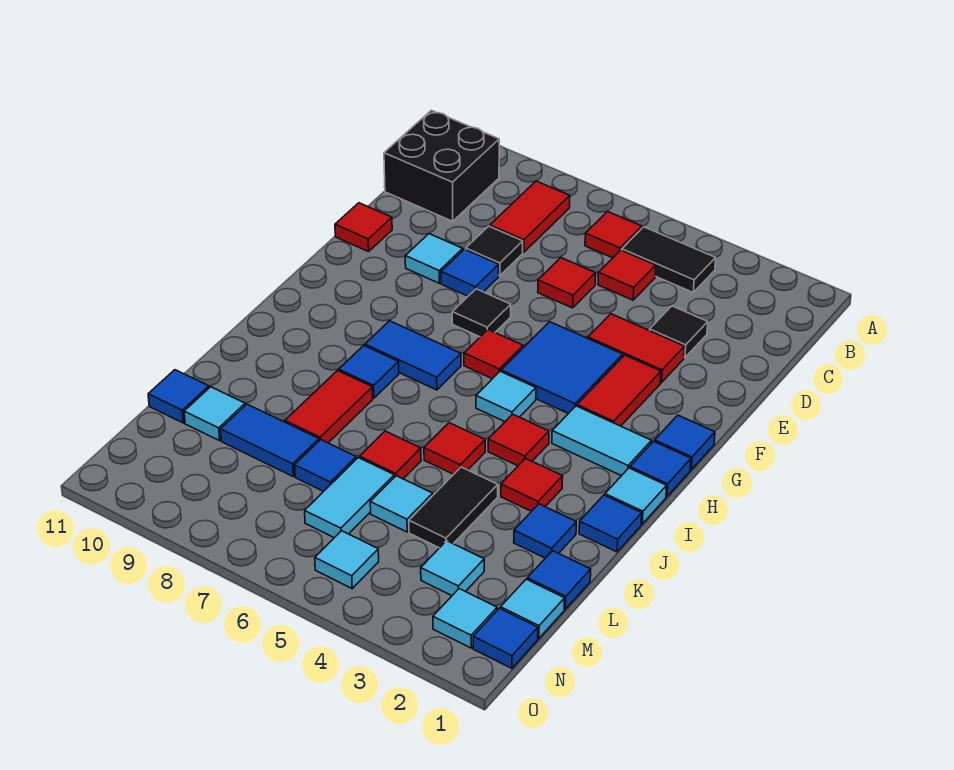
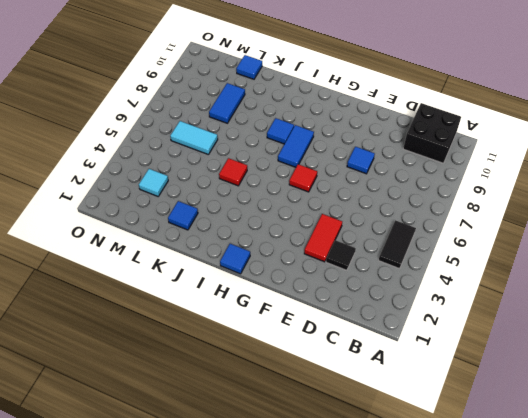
none -> red tile B6 level 1
none -> red tile B8:C8 level 1
none -> red tile C5 level 1
none -> red tile D6 level 1

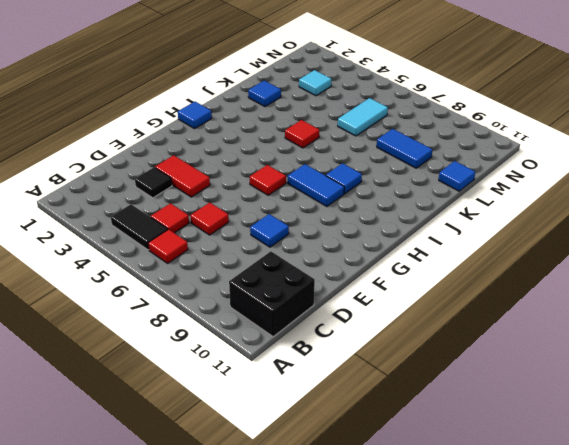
none -> red tile B8:C8 level 1
none -> black tile D8 level 1
none -> cyan tile E9 level 1
none -> red tile E11 level 1

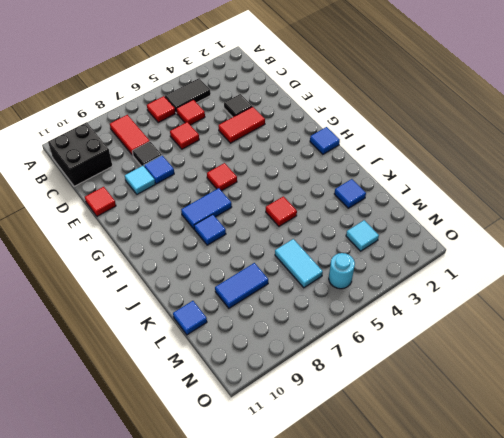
cyan round brick N5 level 1 -> cyan tile N5 level 1
none -> red tile F3:G3 level 1
none -> blue tile F4:G5 level 1
none -> black tile F7 level 1
none -> blue tile G1 level 1

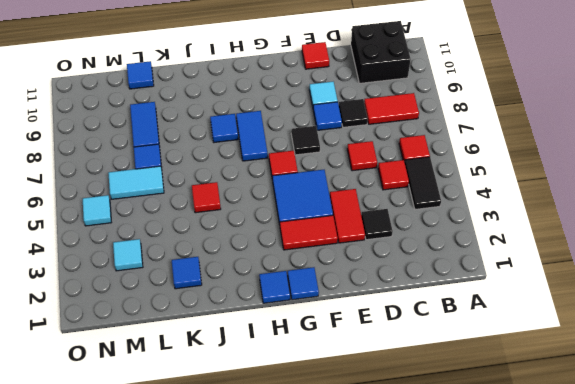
none -> cyan tile H2:H3 level 1
none -> cyan tile H5 level 1
none -> cyan tile I1 level 1
none -> red tile I4 level 1

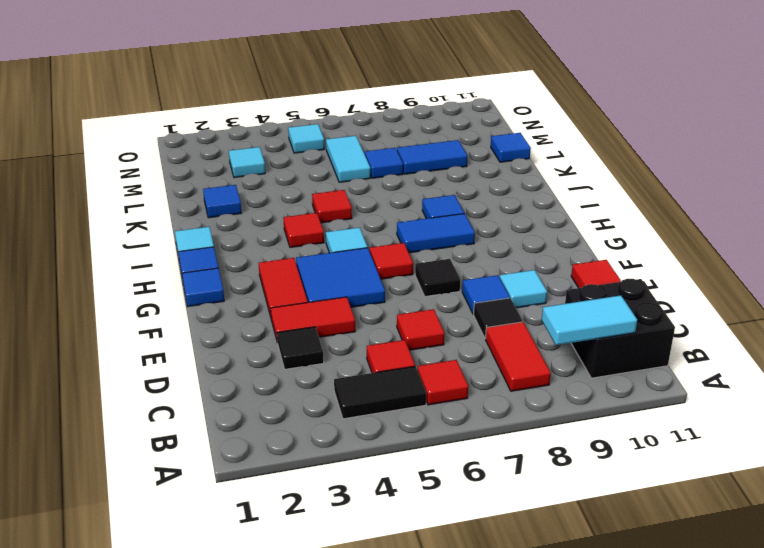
cyan tile B9:B10 level 2 -> cyan tile H2:H3 level 1
none -> blue tile J1 level 1
none -> red tile J3 level 1
none -> red tile J8:K8 level 1
none -> black tile K4:L4 level 1

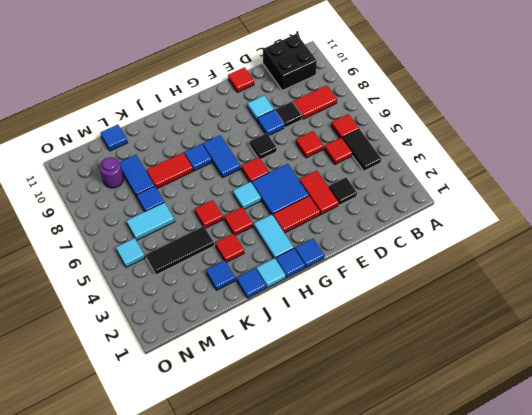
black tile K4:M4 level 1 -> black tile K4:L4 level 1
purple round brick M9 level 1 -> none
none -> red tile K6 level 1
none -> blue tile L1 level 1
none -> cyan tile L5 level 1
none -> cyan tile L10 level 1

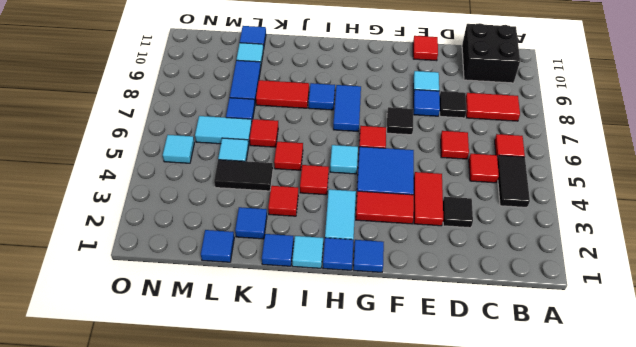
none -> cyan tile M1 level 1
none -> cyan tile M3 level 1
none -> blue tile N1 level 1
none -> cyan tile N2 level 1

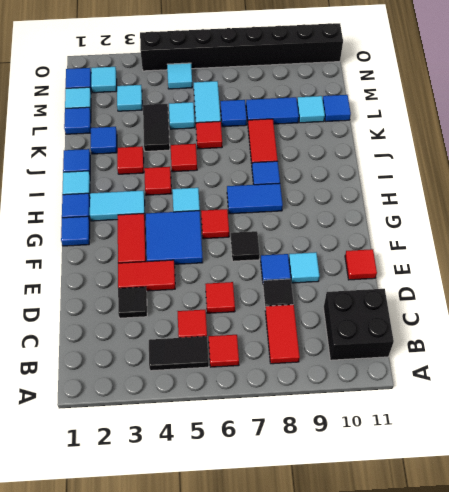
black brick O4:O11 level 1 -> none

